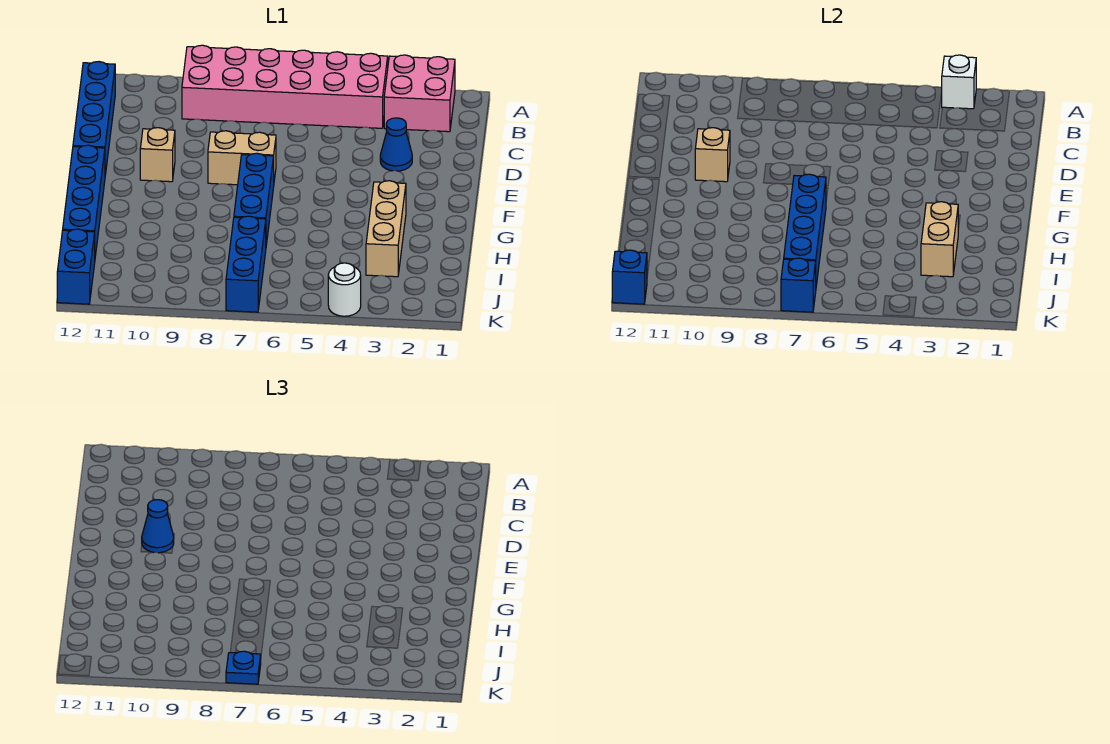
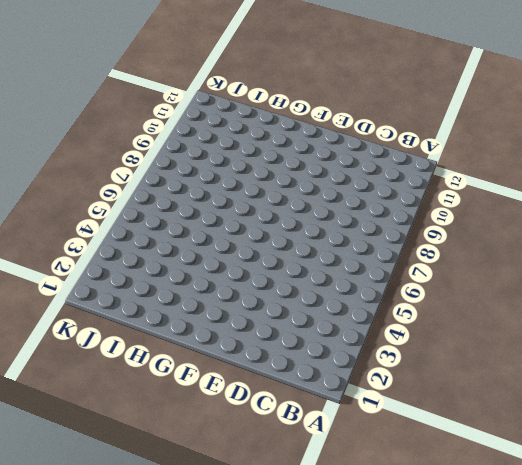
none -> pink brick A2:B3 level 1
none -> pink brick A4:B9 level 1
none -> blue brick B12:E12 level 1

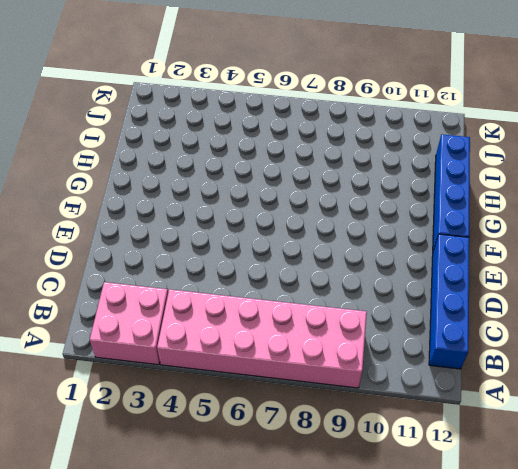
none -> blue cone D3 level 1
none -> tan brick E7:E8 level 1
none -> tan brick E10 level 1

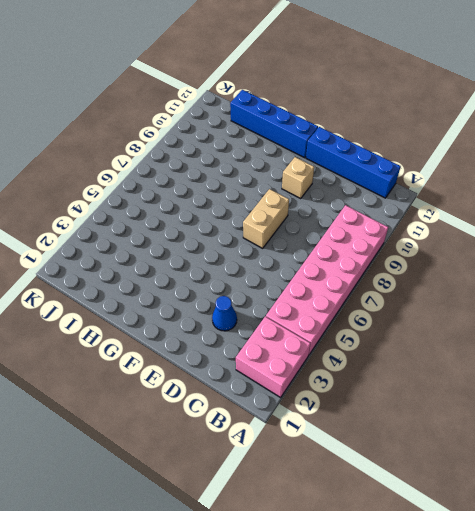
none -> blue brick F7:H7 level 1
none -> tan brick G3:I3 level 1
none -> blue brick I7:K7 level 1

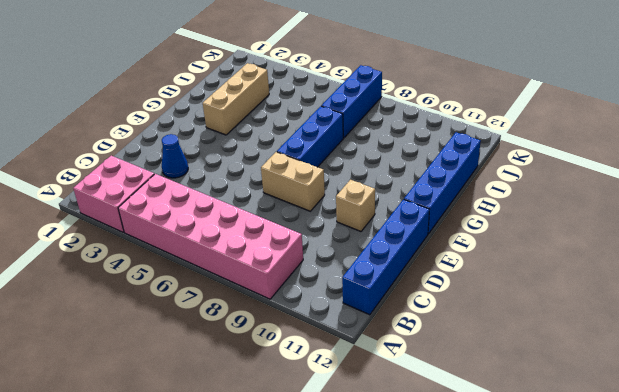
none -> blue brick J12:K12 level 1
none -> white round brick K4 level 1
none -> white brick A3 level 2

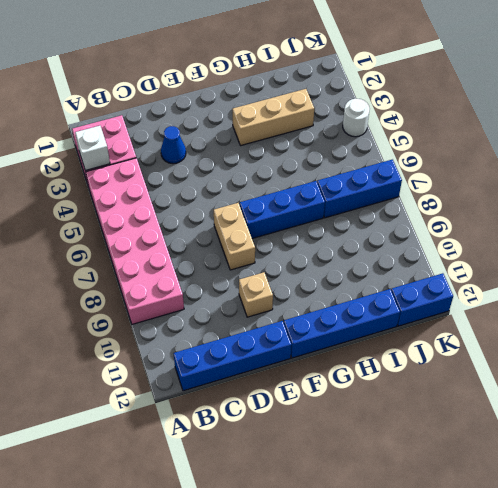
none -> tan brick E10 level 2
none -> blue brick G7:J7 level 2
none -> tan brick H3:I3 level 2

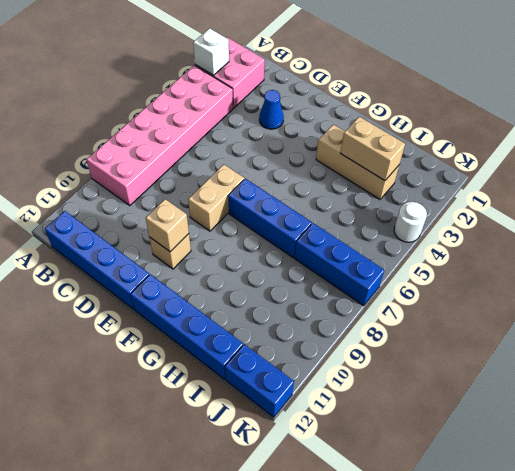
none -> blue brick G7:J7 level 2
none -> blue brick K7 level 2
none -> blue brick K12 level 2

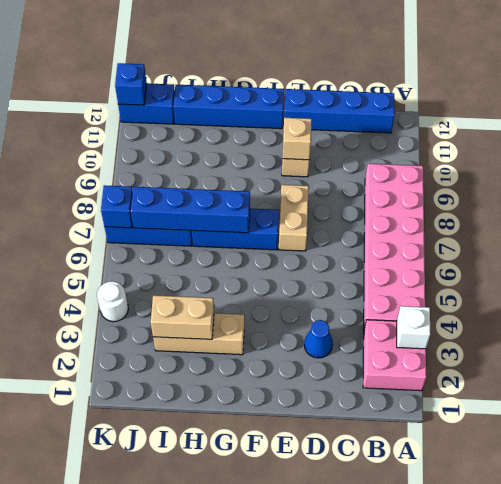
none -> blue cone E10 level 3
none -> blue plate K7 level 3

